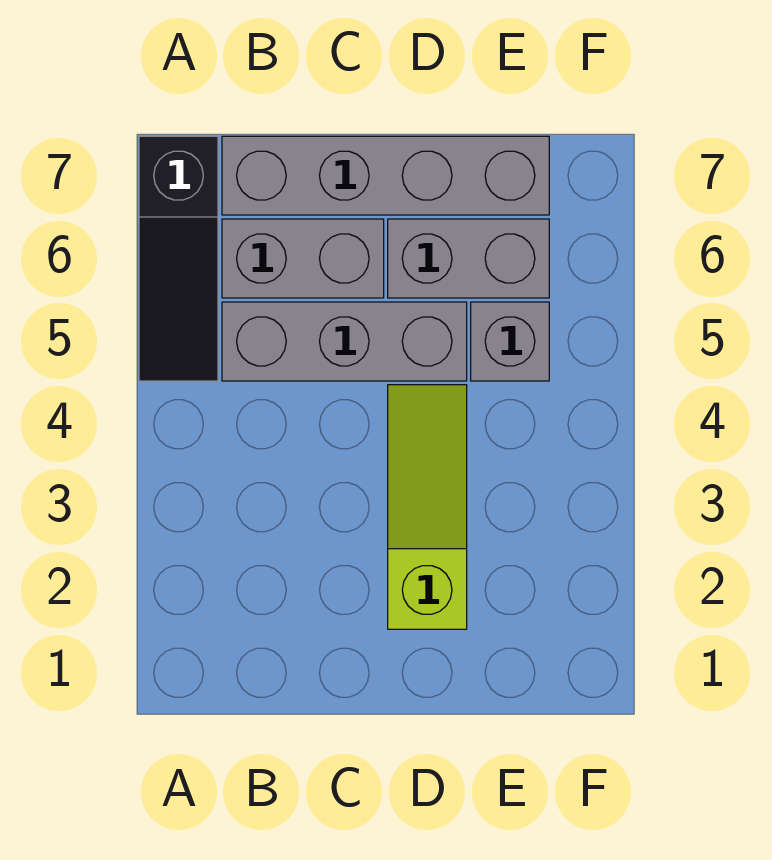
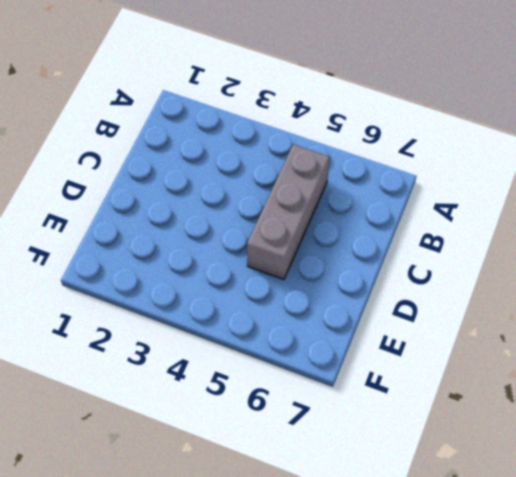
none -> black slope A5:A7 level 1 top 7
none -> grey brick B6:C6 level 1

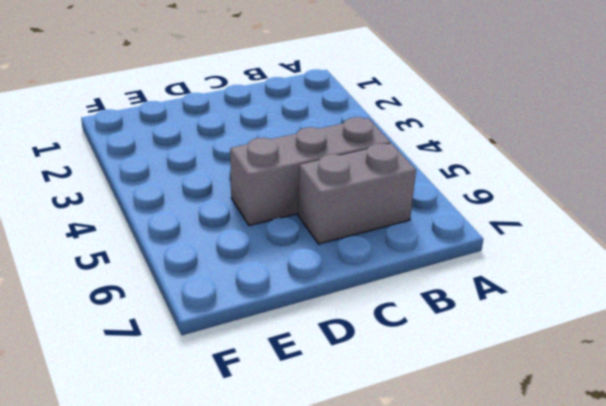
none -> black slope A5:A7 level 1 top 7
none -> grey brick B7:E7 level 1

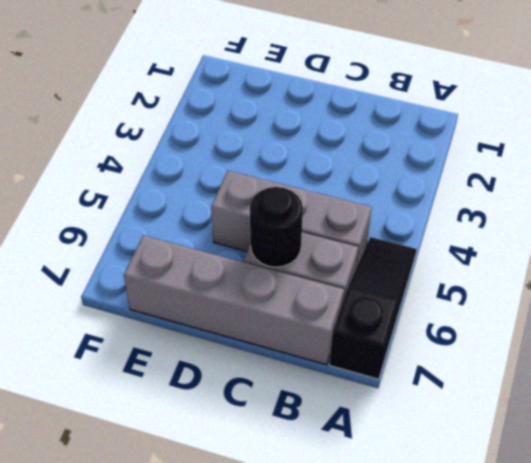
black round brick C6 level 2 -> none
none -> lime slope D2:D4 level 1 top 2
none -> grey brick D6:E6 level 1

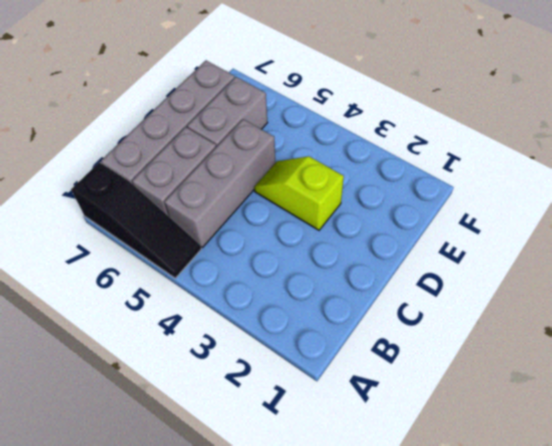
lime slope D3:D4 level 1 top 3 -> lime slope D2:D4 level 1 top 2
none -> grey brick E5 level 1

